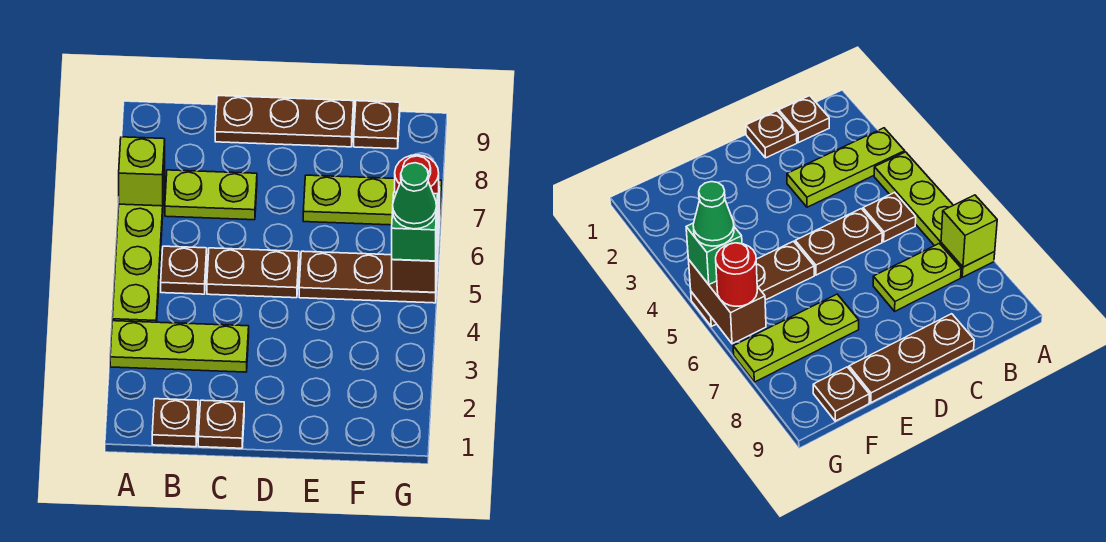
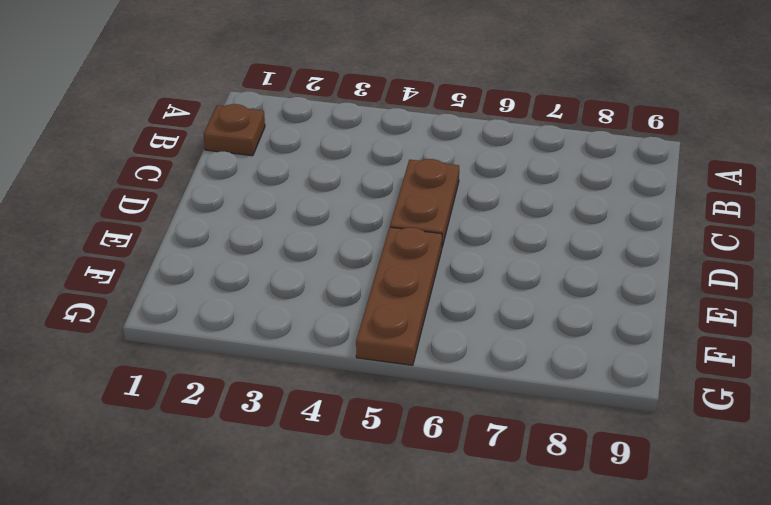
none -> lime plate A3:C3 level 1
none -> lime plate A4:A7 level 1
none -> brown plate B5 level 1

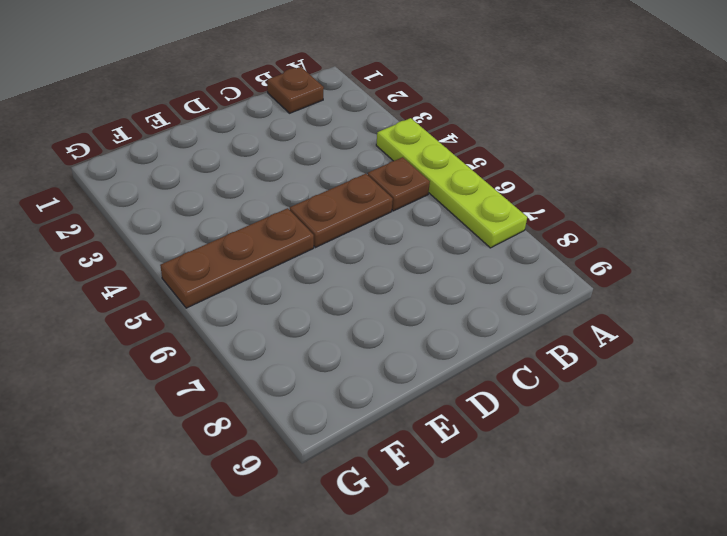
none -> lime plate A3:C3 level 1
none -> lime plate B7:C7 level 1
none -> brown plate C1 level 1

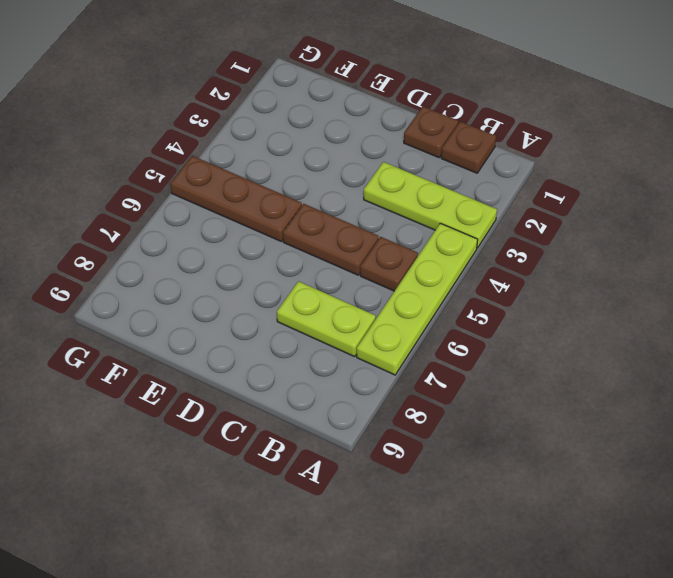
none -> brown plate C9:E9 level 1
none -> lime plate E7:G7 level 1
none -> brown plate F9 level 1

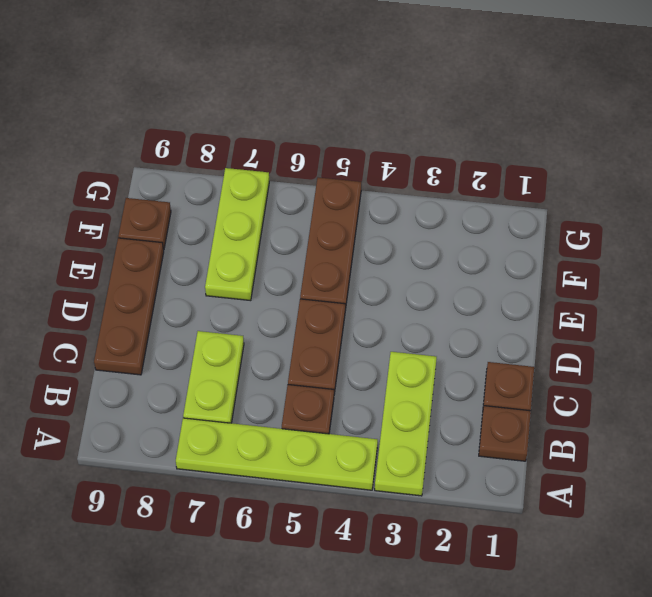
none -> lime brick A7 level 2
none -> brown brick G5:G6 level 2
none -> green brick G5 level 3

